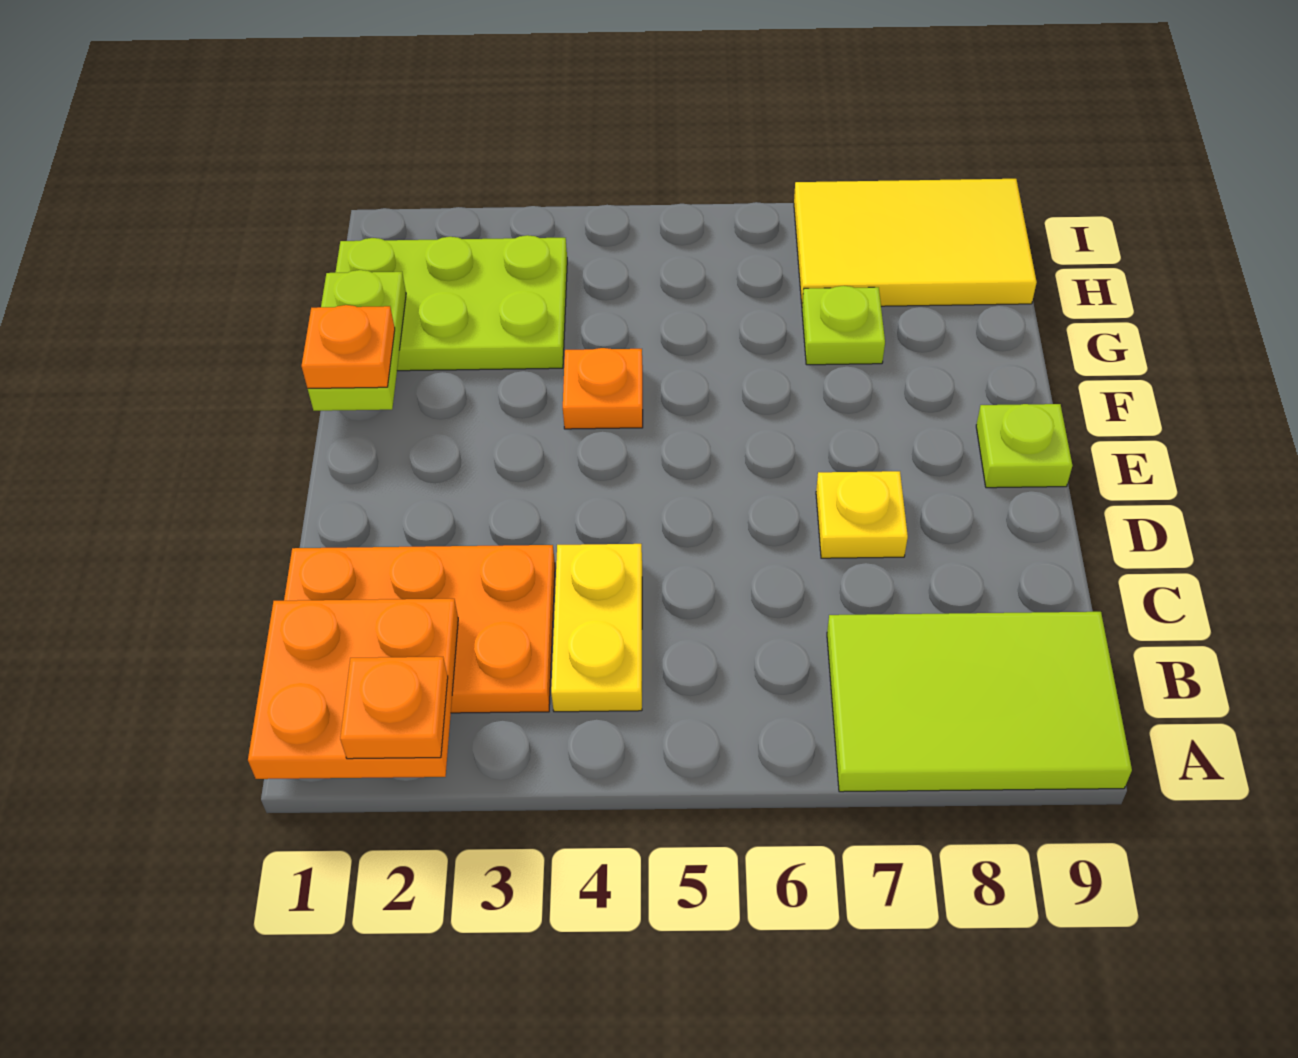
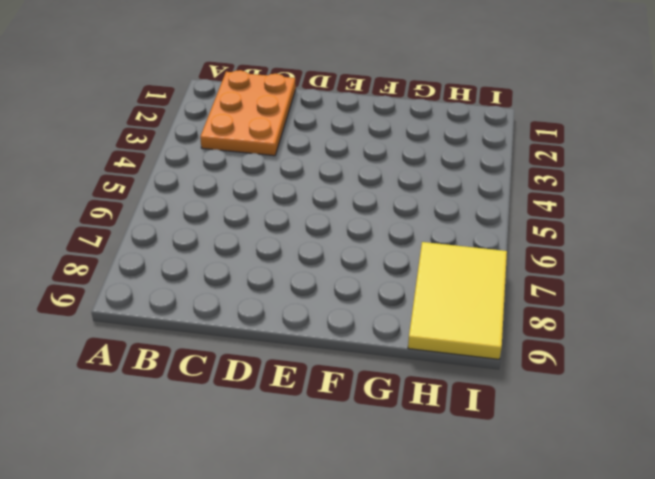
none -> lime tile A7:B9 level 1
none -> yellow plate B4:C4 level 1
none -> yellow plate D7 level 1

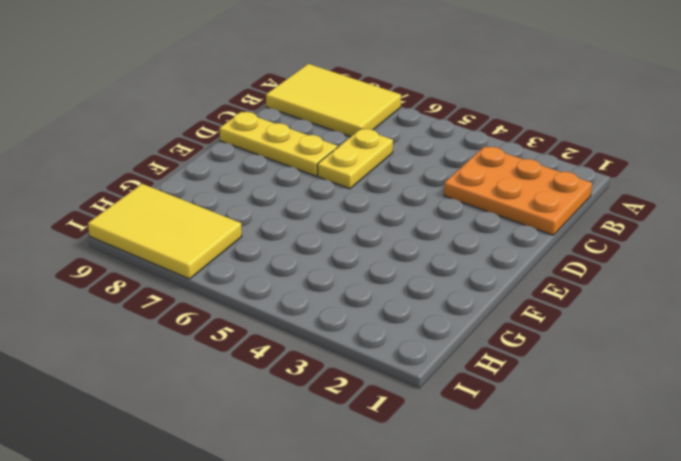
yellow tile A7:B9 level 1 -> lime tile A7:B9 level 1
yellow plate C6:D6 level 1 -> yellow plate B4:C4 level 1
yellow plate D7:D9 level 1 -> yellow plate D7 level 1
none -> lime plate E9 level 1
none -> orange plate F4 level 1
none -> lime plate G1:H3 level 1

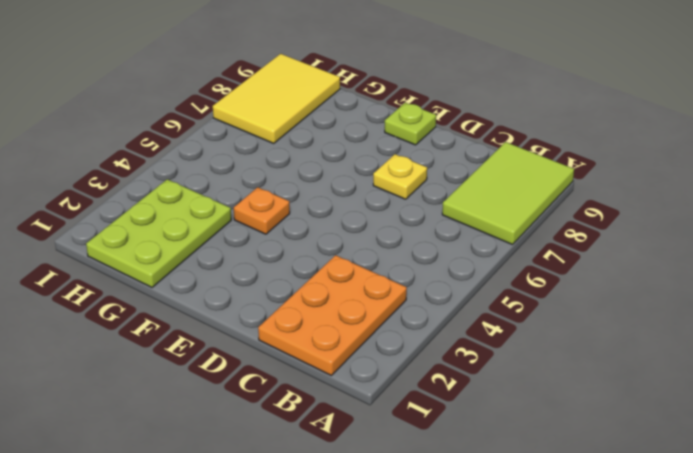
none -> yellow plate B4:C4 level 1
none -> lime plate G7 level 1
none -> orange plate A1:B2 level 2

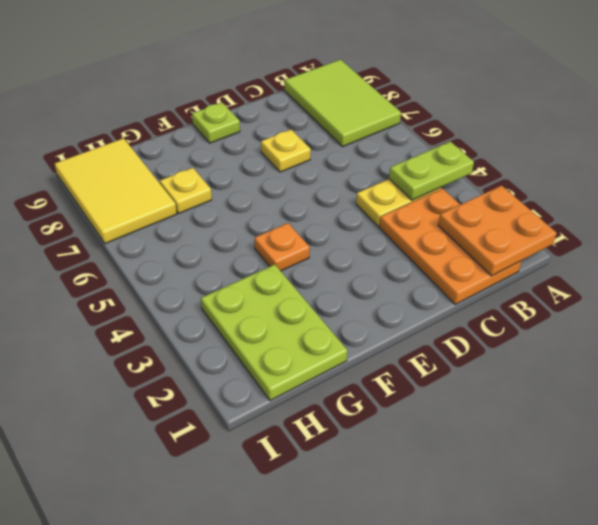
lime plate A4:B4 level 2 -> lime plate F1:G1 level 2
yellow plate G7 level 1 -> lime plate G7 level 1
none -> orange plate A2 level 3
none -> orange plate F1 level 3

